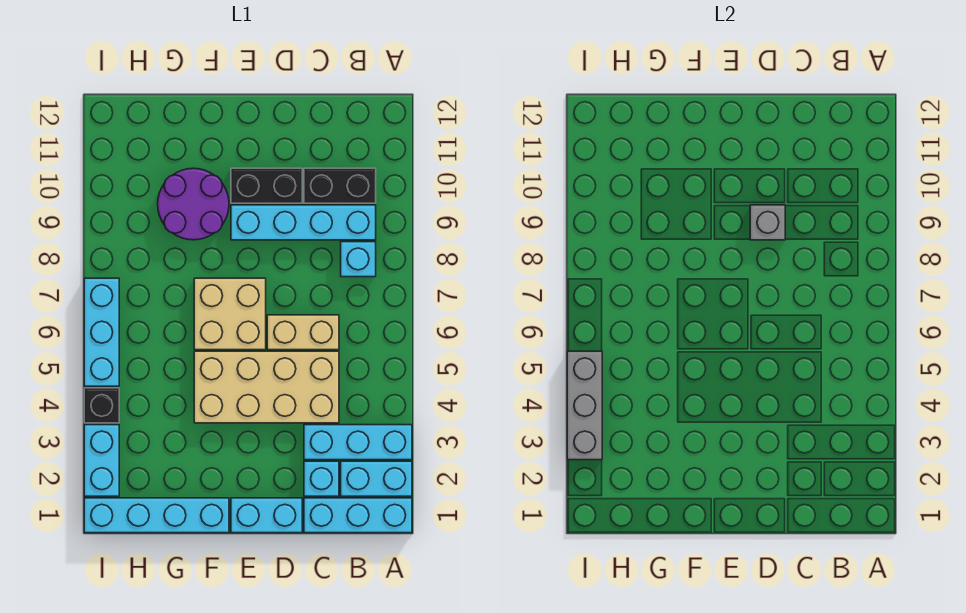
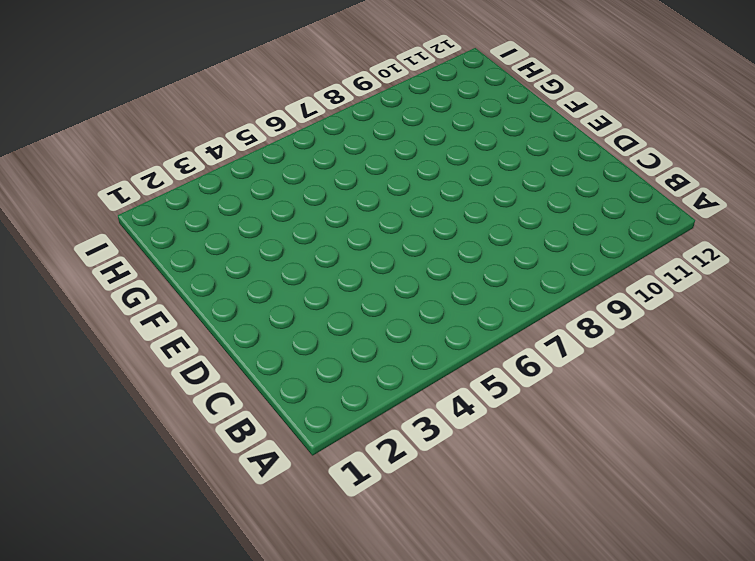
none -> cyan brick A1:C1 level 1
none -> cyan brick A2:B2 level 1
none -> cyan brick A3:C3 level 1

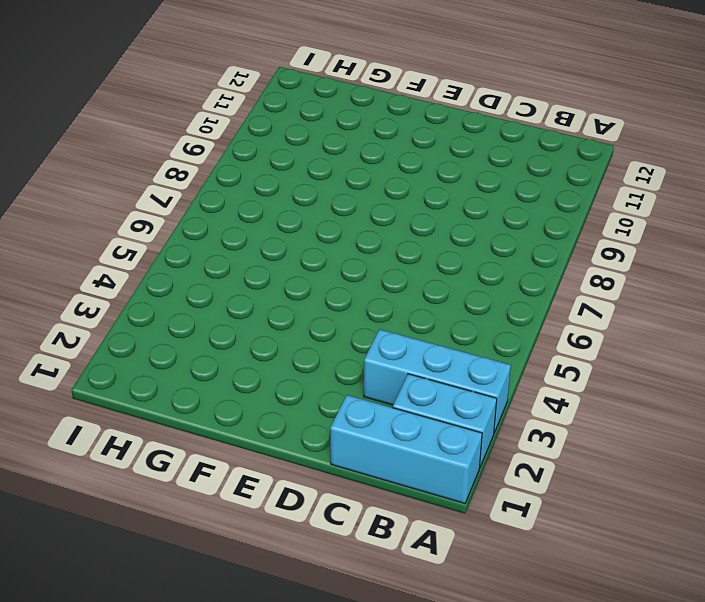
none -> cyan brick B8 level 1
none -> cyan brick B9:E9 level 1
none -> black brick B10:C10 level 1

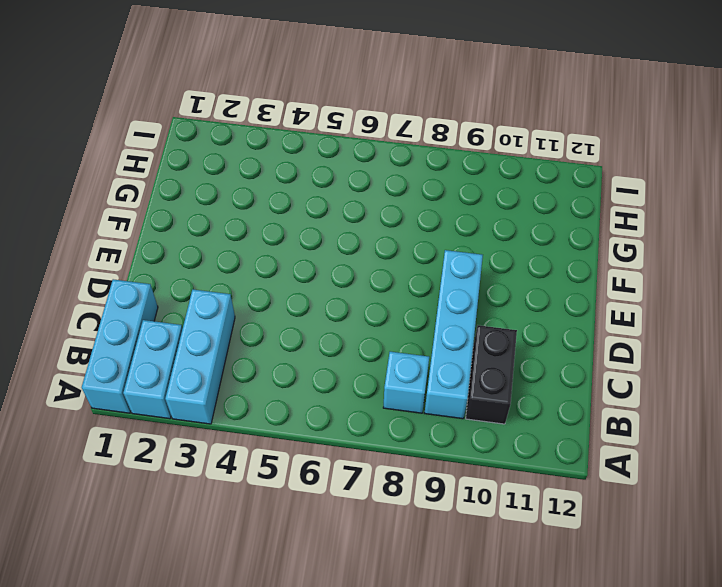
none -> cyan brick C2 level 1
none -> tan brick C4:F5 level 1
none -> tan brick C6:D6 level 1

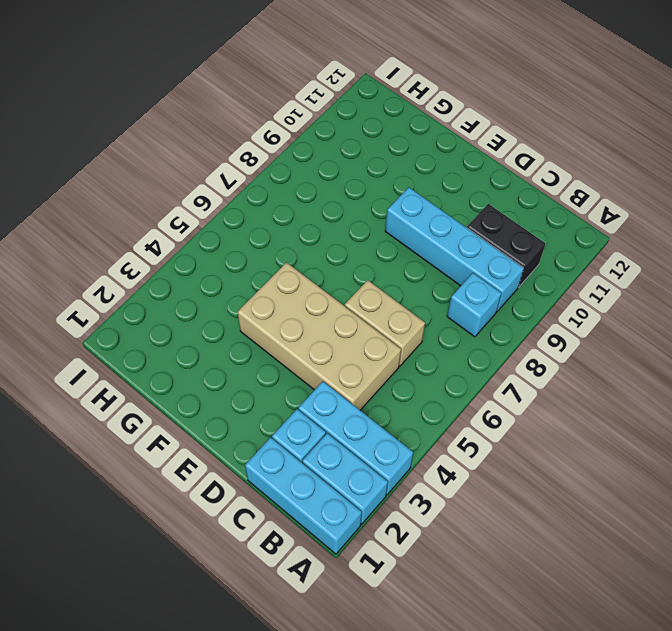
none -> cyan brick D1:E1 level 1
none -> black brick D10:E10 level 1
none -> tan brick E6:F7 level 1

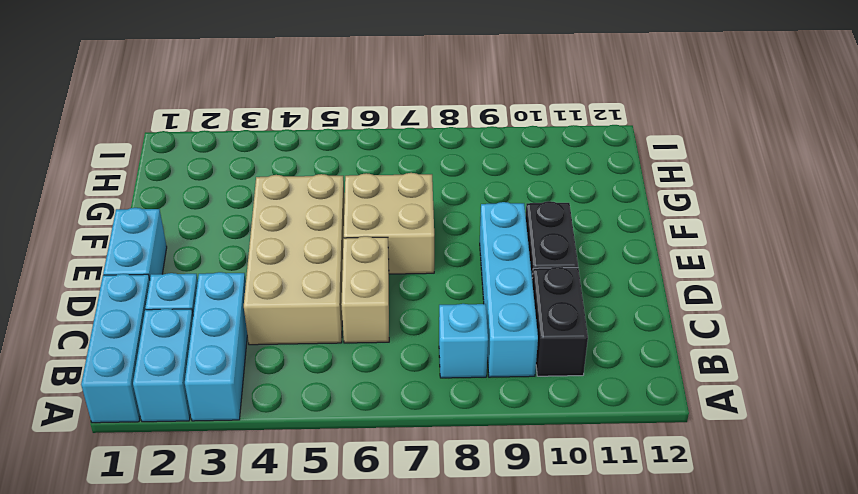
none -> cyan brick F1:I1 level 1
none -> purple round brick F9:G10 level 1
none -> cyan brick I2:I3 level 1

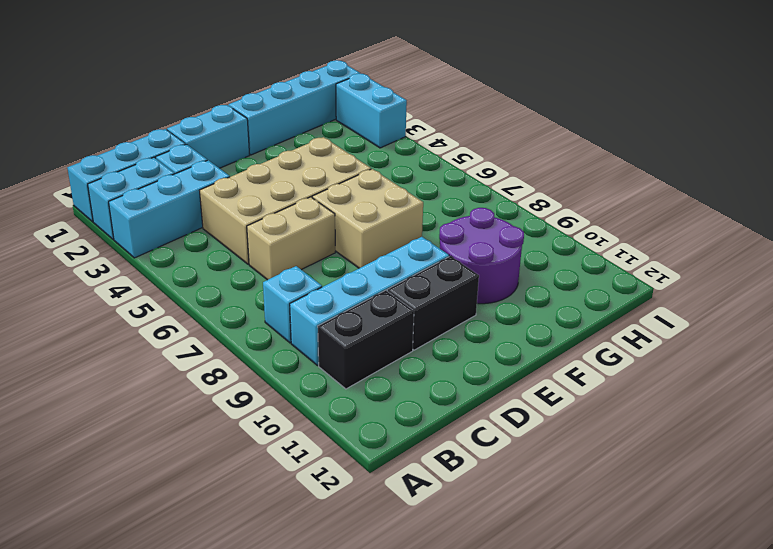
none -> black brick I4 level 1
none -> cyan brick I5:I7 level 1
none -> grey brick D9 level 2

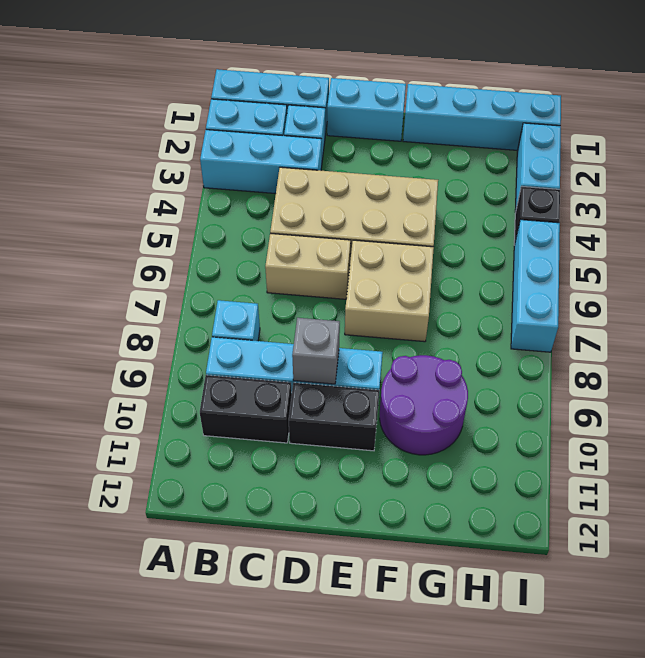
none -> grey brick I3:I5 level 2

